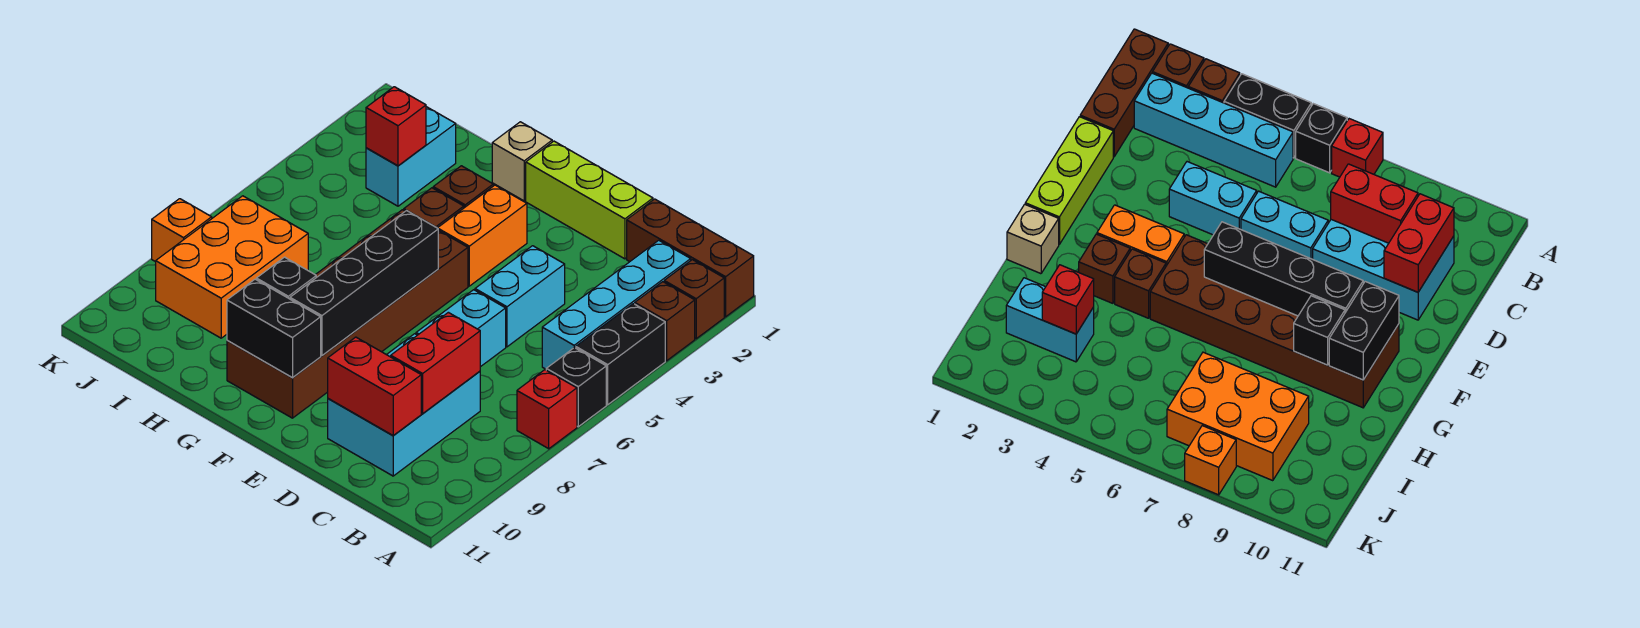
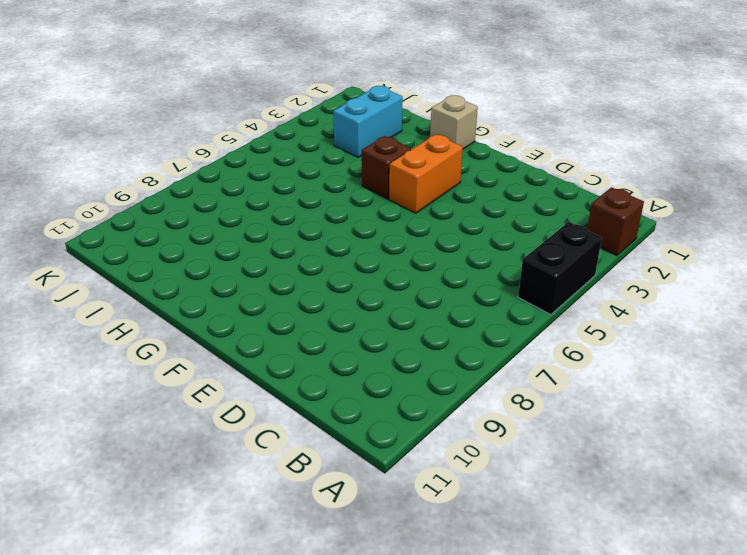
none -> brown brick A1:C1 level 1
none -> brown brick A3 level 1
none -> black brick A6 level 1

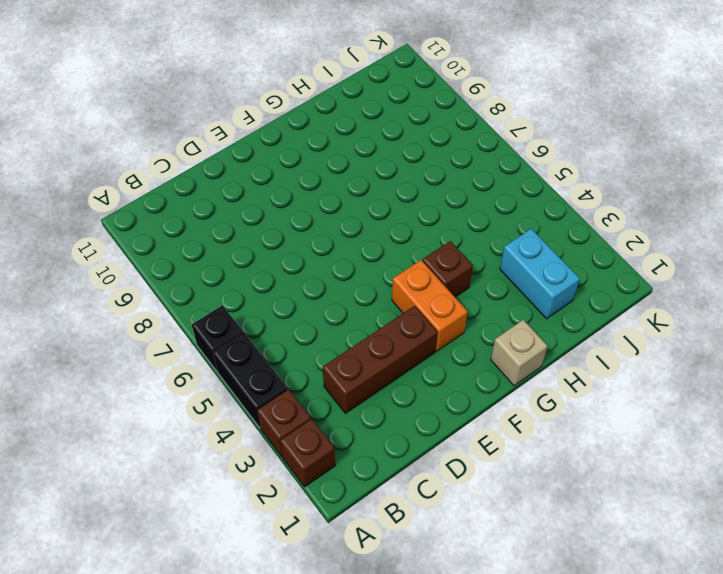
brown brick C3:E3 level 1 -> brown brick A1:C1 level 1
none -> red brick A7 level 1
none -> cyan brick B2:B5 level 1
none -> cyan brick C8:D10 level 1

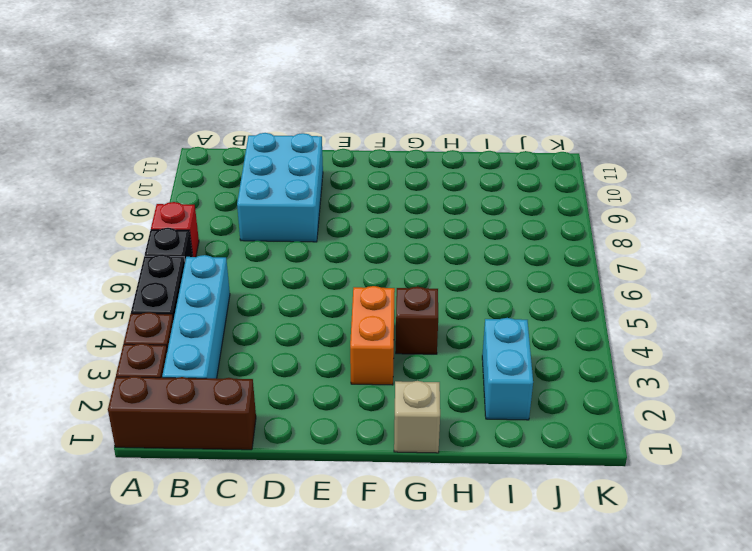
none -> lime brick D1:F1 level 1
none -> cyan brick D4:D5 level 1
none -> cyan brick D6:D7 level 1

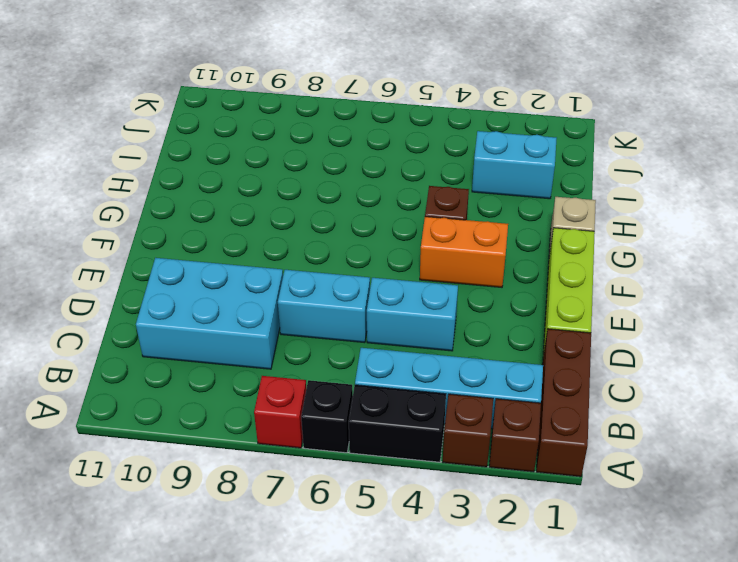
none -> brown brick F5:G10 level 1
none -> brown brick G3 level 1
none -> orange brick I7:J9 level 1

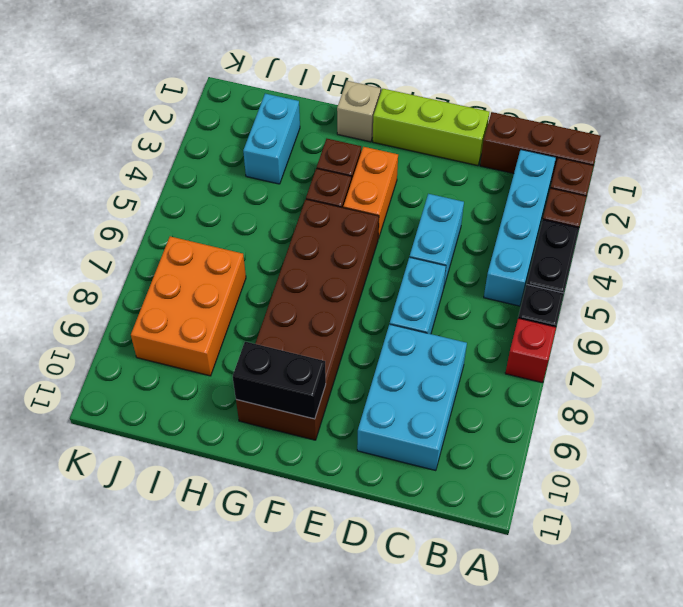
none -> orange brick K8 level 1
none -> red brick C8:C9 level 2
none -> red brick C10:D10 level 2

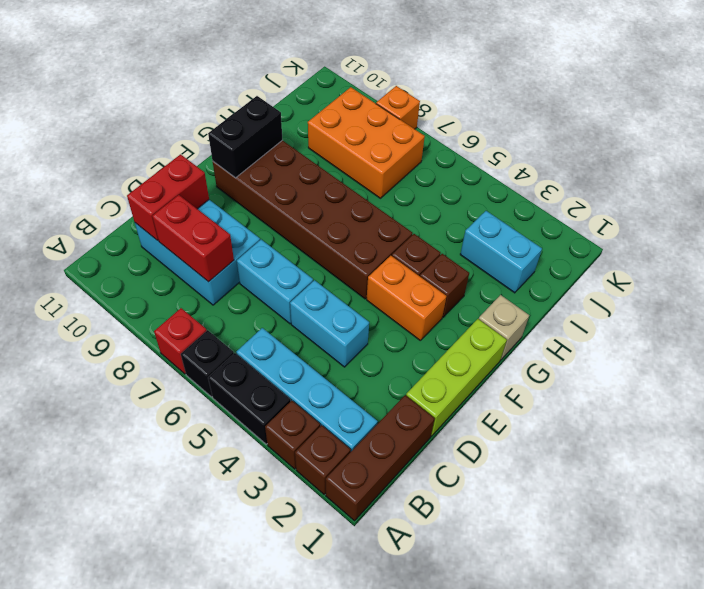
none -> black brick F6:F9 level 2
none -> black brick G9 level 2
none -> red brick I3 level 2

